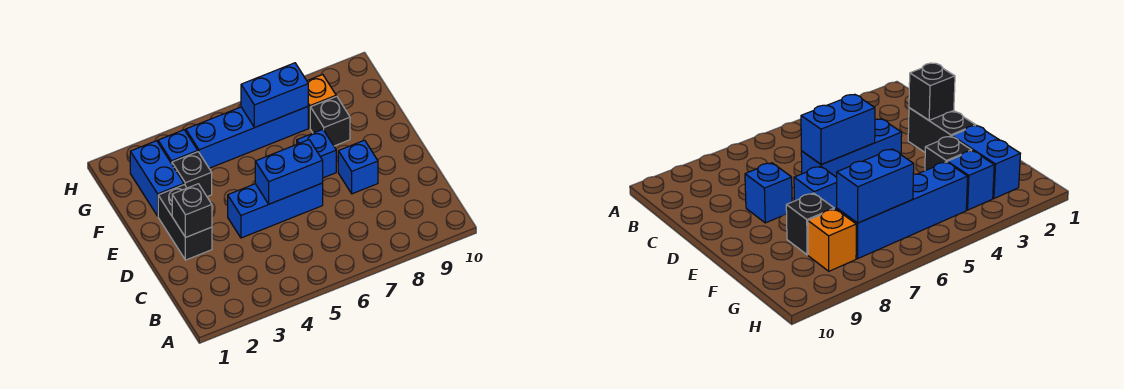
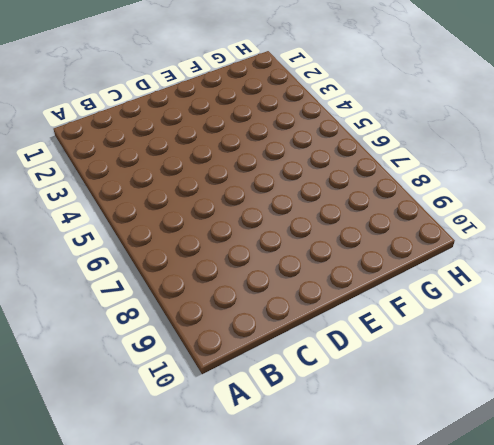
none -> black brick D2:E2 level 1
none -> blue brick D4:D6 level 1
none -> blue brick D8 level 1

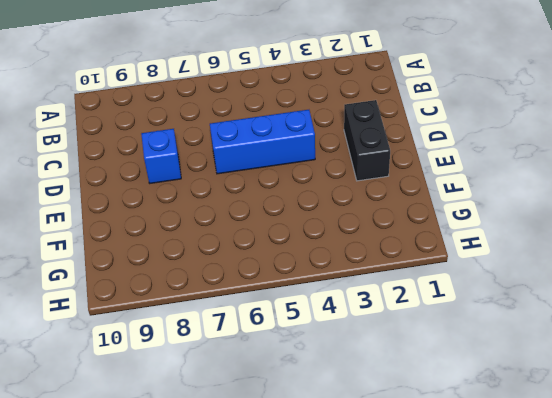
none -> blue brick E7 level 1
none -> blue brick F2:G2 level 1
none -> black brick F3 level 1

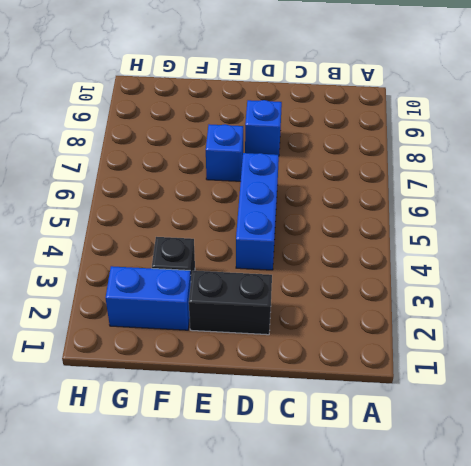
none -> black brick F8 level 1
none -> blue brick G3 level 1
none -> blue brick G4:G7 level 1

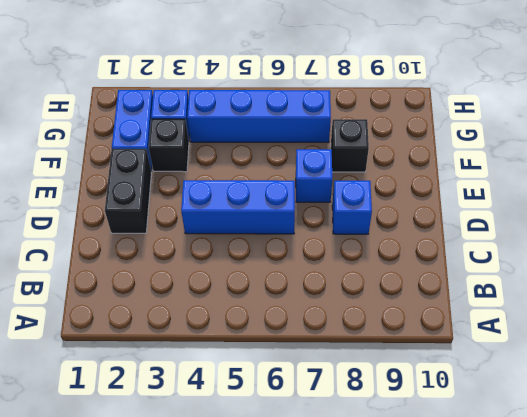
none -> orange brick G8 level 1
none -> black brick D2 level 2
none -> blue brick D5:D6 level 2

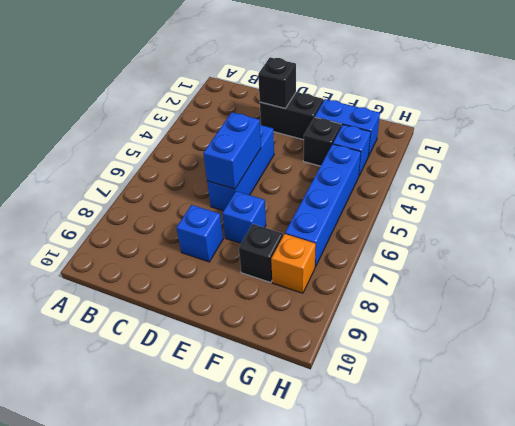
none -> blue brick G6:G7 level 2

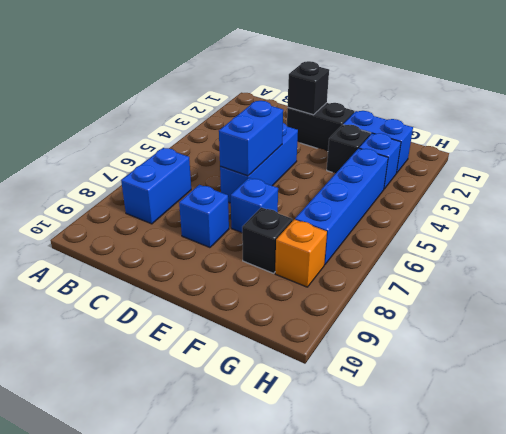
blue brick B7:B8 level 1 -> blue brick G6:G7 level 2

